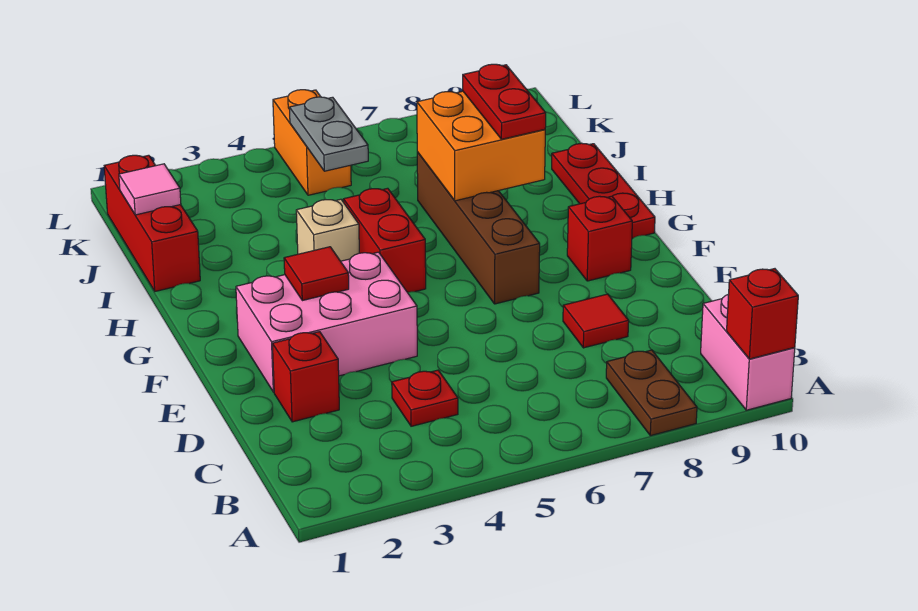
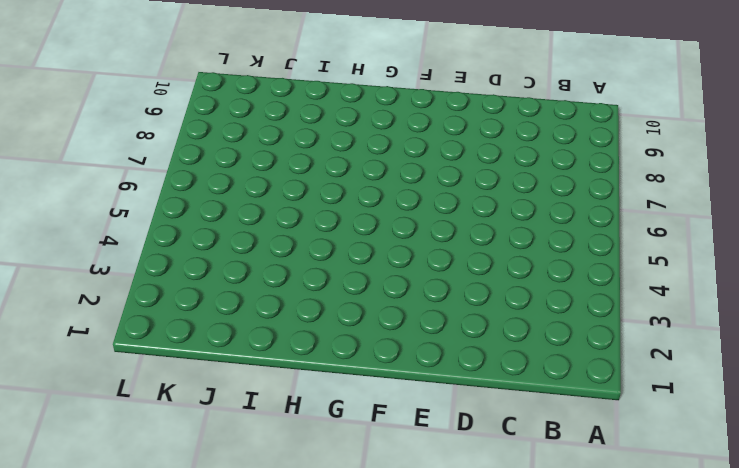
none -> brown plate A8:B8 level 1
none -> pink brick A10:B10 level 1
none -> red plate C4 level 1

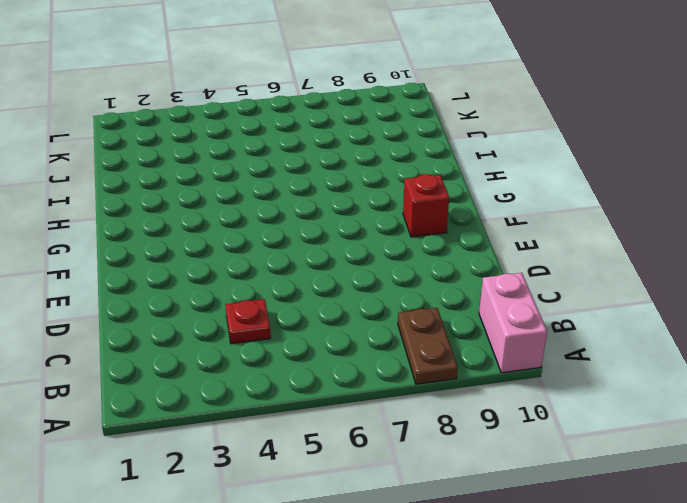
none -> red brick D2 level 1
none -> red tile D8 level 1
none -> pink brick E2:F4 level 1

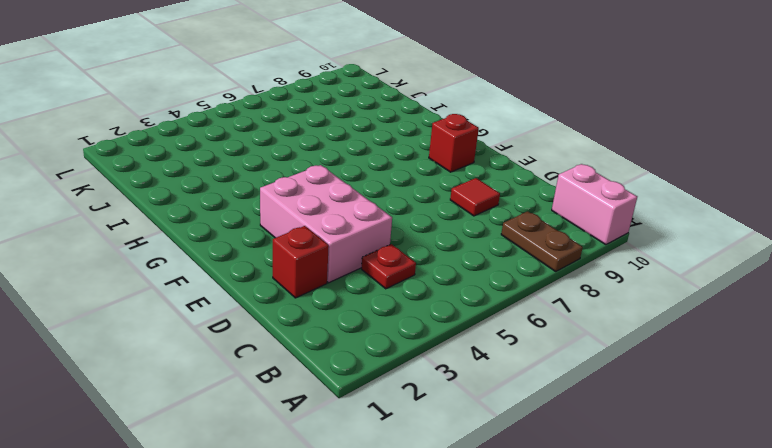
pink brick D3:F4 level 1 -> pink brick E2:F4 level 1
none -> brown brick F7:I7 level 1
none -> red brick G5:H5 level 1
none -> red plate G10:I10 level 1

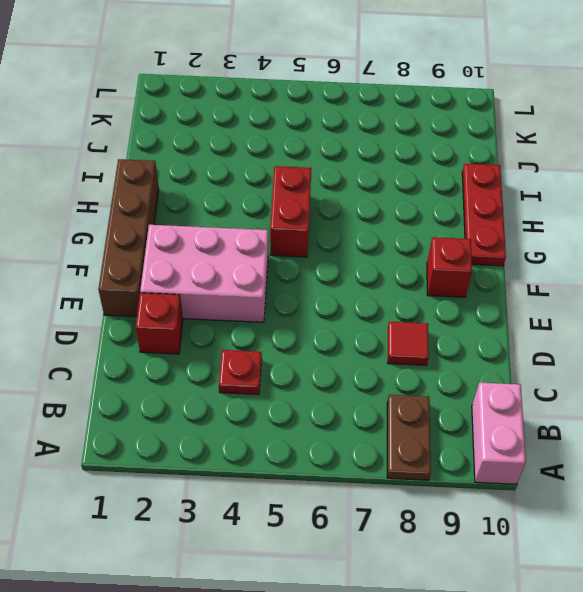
brown brick E1:H1 level 1 -> brown brick F7:I7 level 1
none -> tan brick H4 level 1
none -> red brick I1:K1 level 1
none -> orange brick K5:L5 level 1

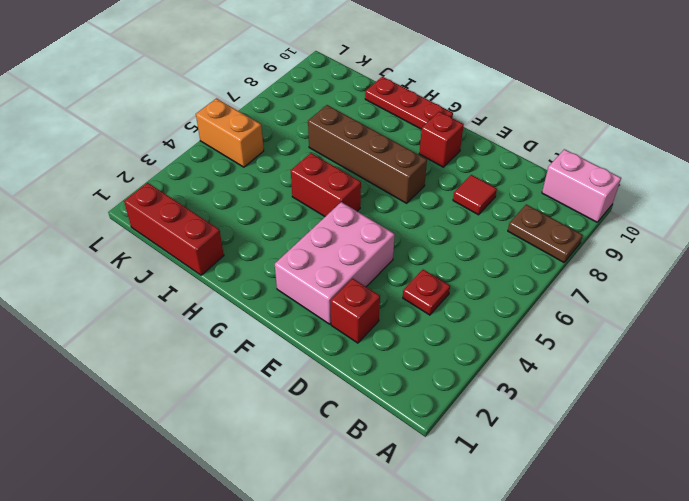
none -> tan brick H4 level 1
none -> red brick A10 level 2
none -> red tile F3 level 2

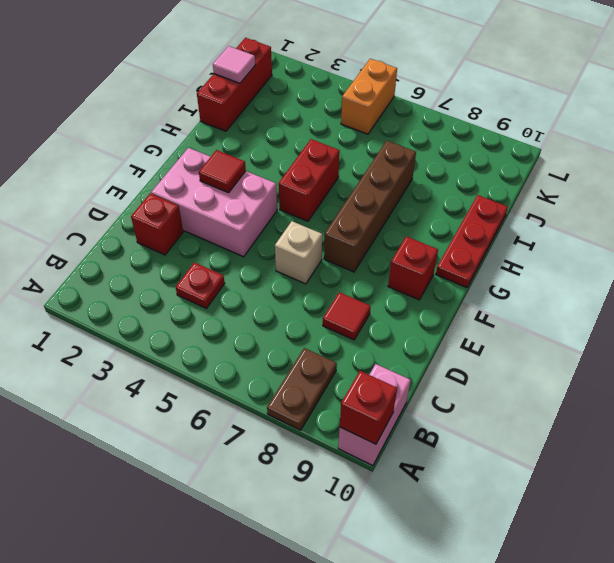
tan brick E6 level 1 -> tan brick H4 level 1
none -> orange brick H7:I8 level 2
none -> grey plate J5:K5 level 2
none -> red plate H8:I8 level 3

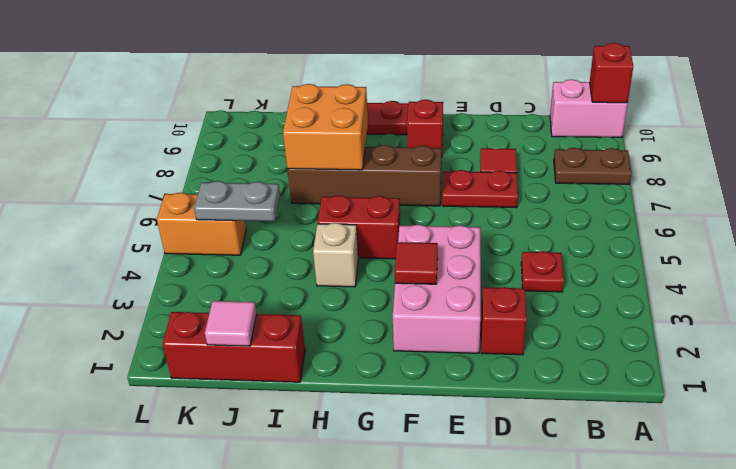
red plate D7:E7 level 1 -> red plate H8:I8 level 3

